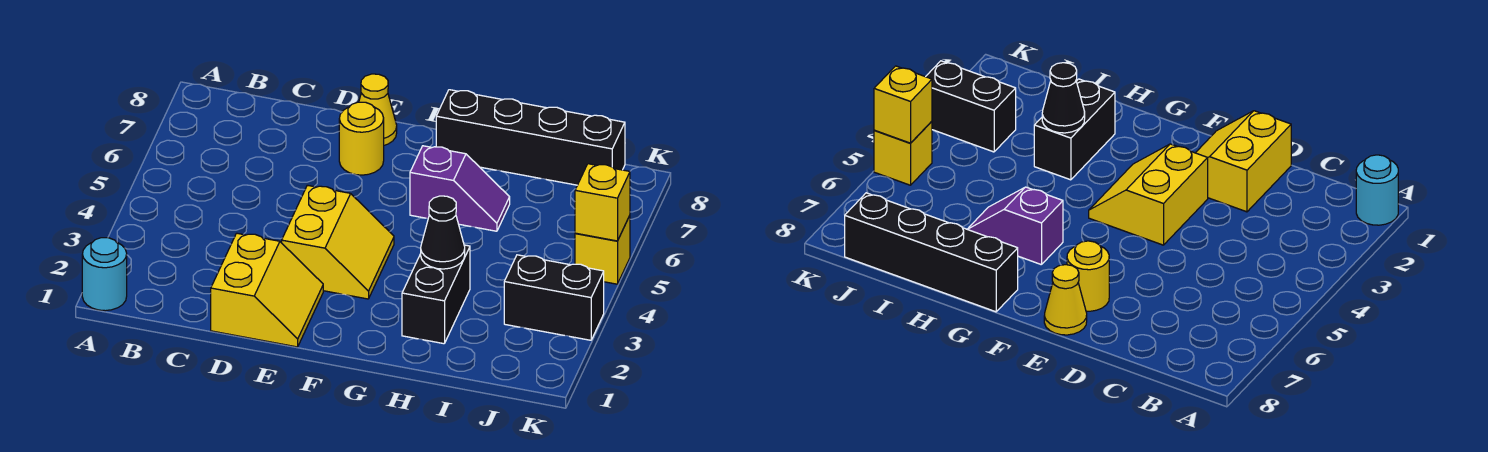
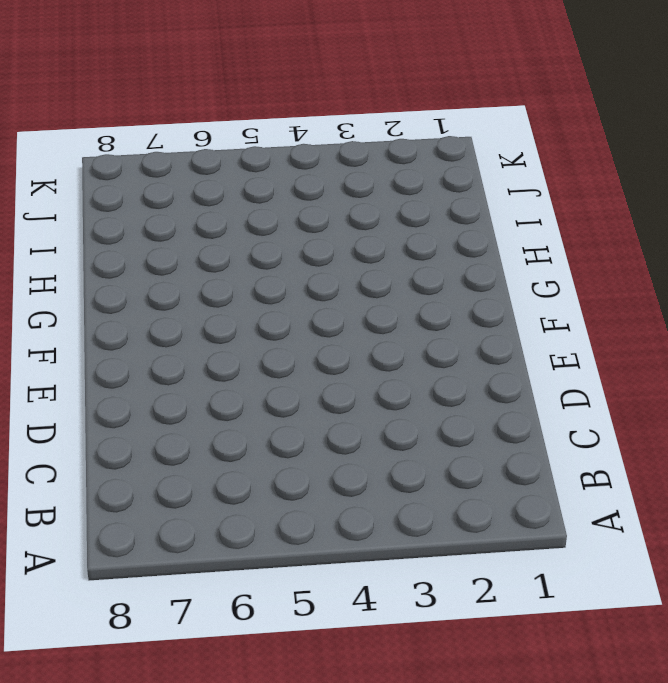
none -> cyan round brick A1 level 1
none -> yellow slope D1:E2 level 1 top D
none -> yellow slope E3:F4 level 1 top E

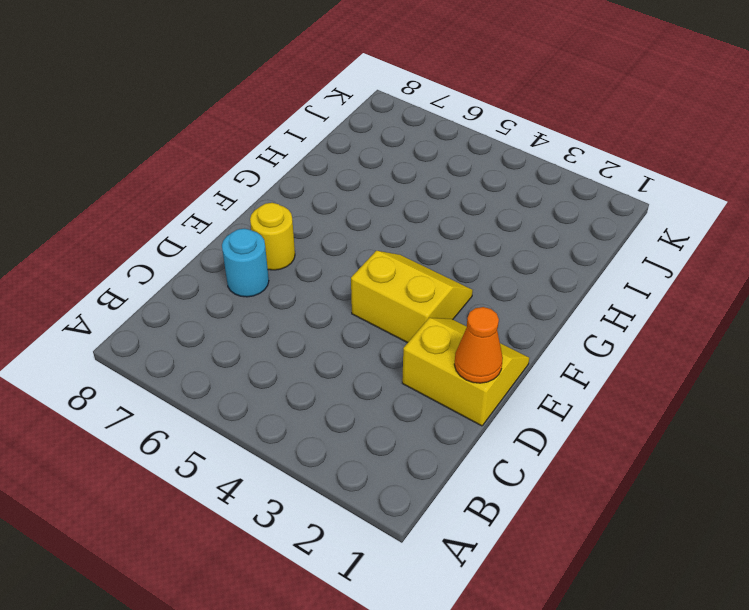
orange cone D1 level 2 -> none
cyan round brick D7 level 1 -> cyan round brick A1 level 1
none -> yellow cone E8 level 1
none -> purple slope G6:H6 level 1 top G
none -> black brick G8:J8 level 1

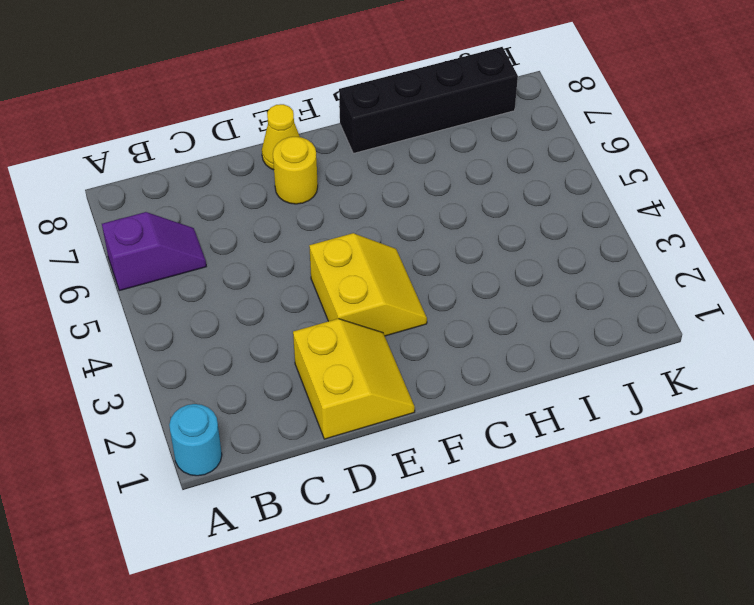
purple slope A6:B6 level 1 top A -> purple slope G6:H6 level 1 top G
none -> black brick H2:H3 level 1
none -> black brick J3:K3 level 1
none -> yellow brick K5 level 1

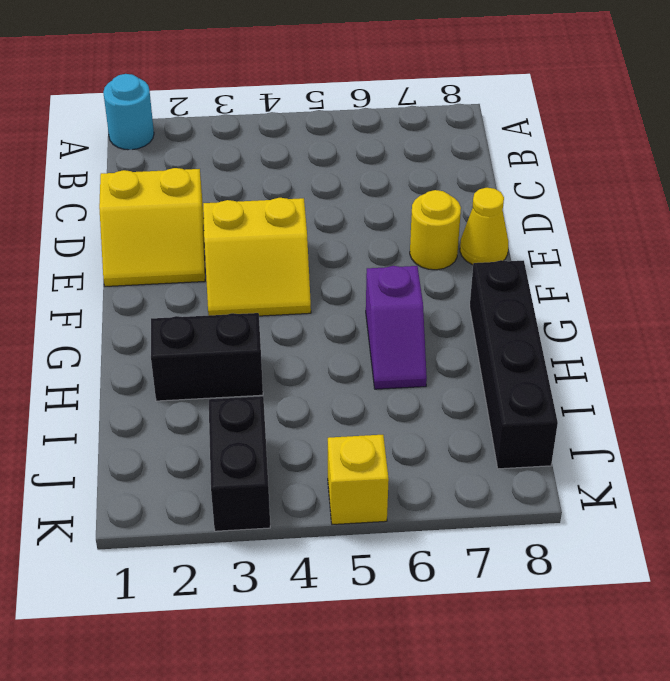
none -> black cone H3 level 2
none -> yellow brick K5 level 2

